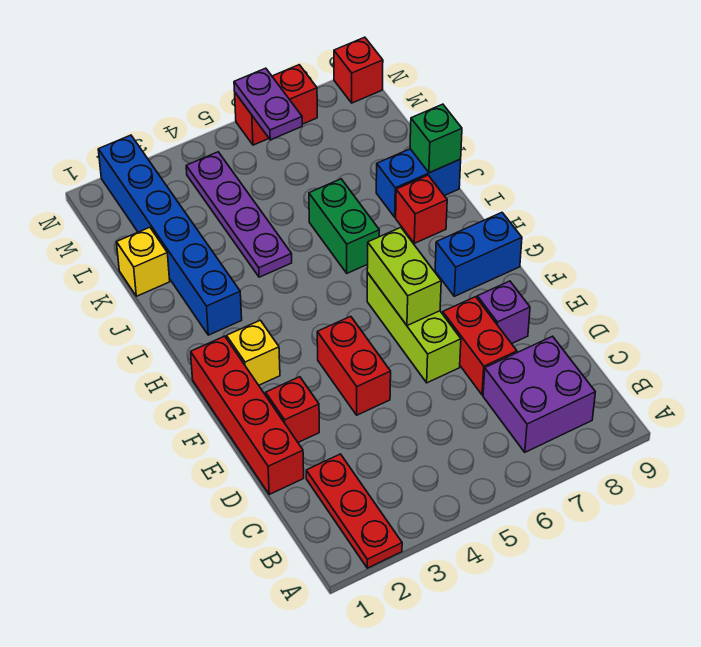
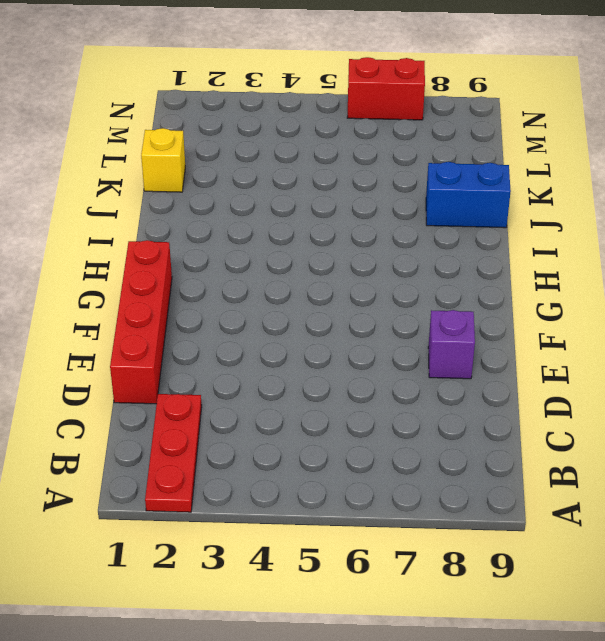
none -> purple brick B7:C8 level 1
none -> red brick D7:E7 level 1
none -> red brick E2 level 1

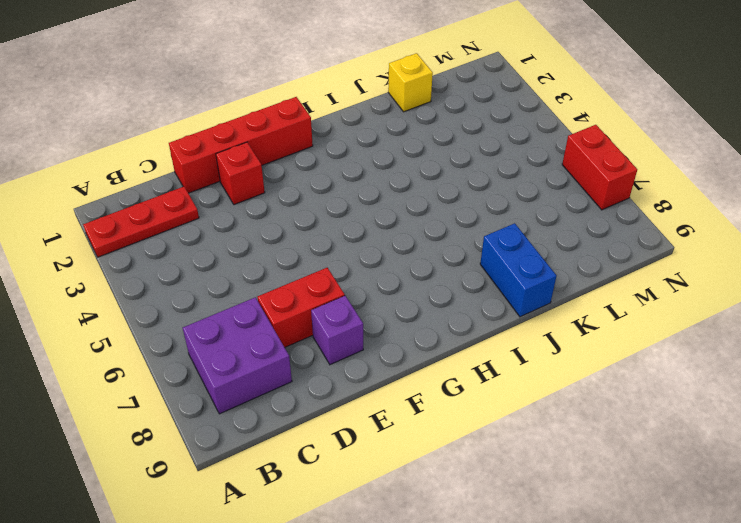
none -> red brick E4:F4 level 1
none -> lime brick E6:G6 level 1
none -> yellow brick G2 level 1

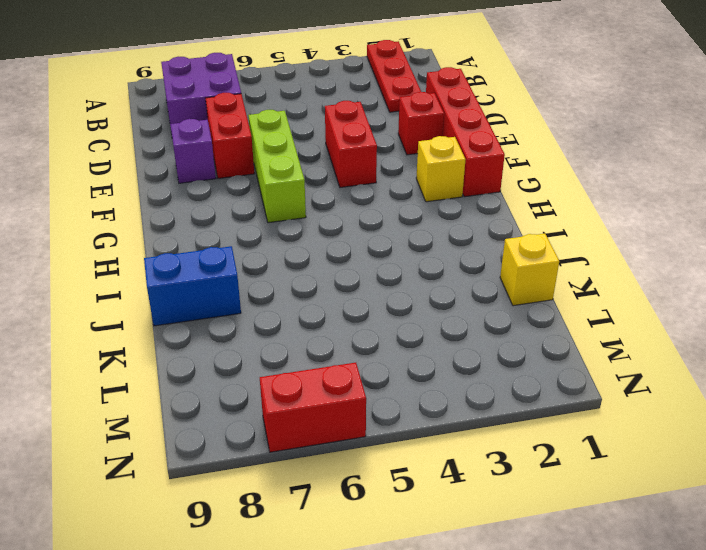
none -> blue brick G8:G9 level 1
none -> blue brick I2:N2 level 1
none -> green brick I6:J6 level 1

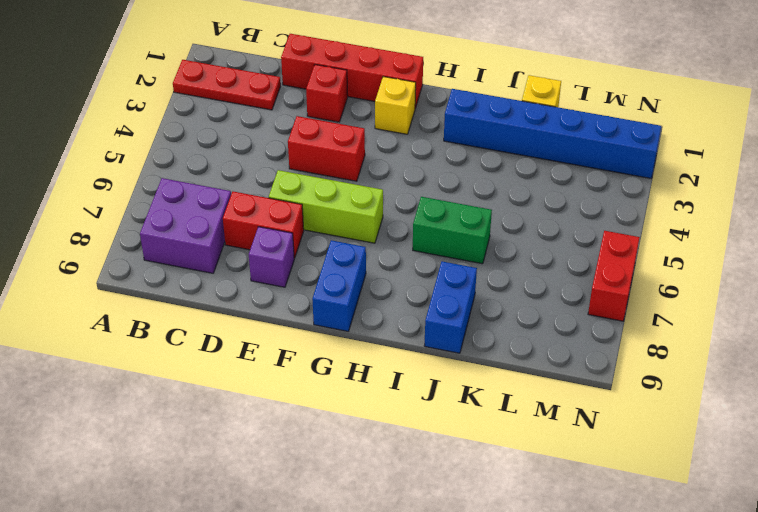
none -> red brick I8 level 1
none -> purple plate J4:M4 level 1
none -> red brick N9 level 1

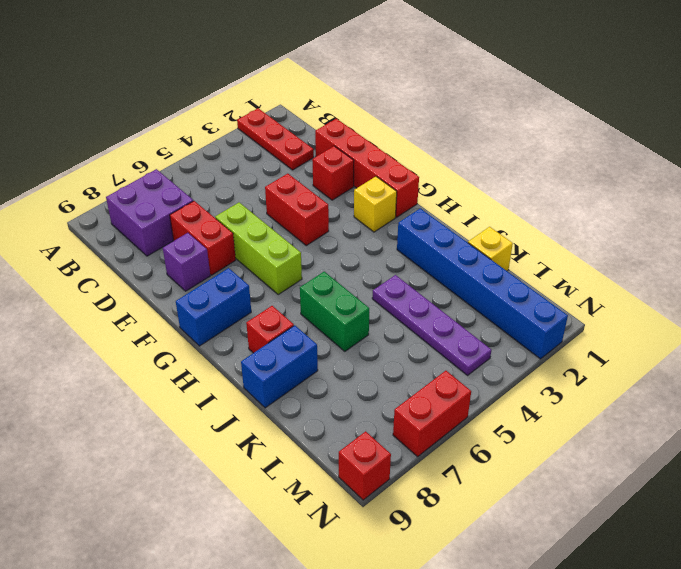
none -> lime brick F6:G6 level 2
none -> green brick J9 level 2
none -> purple plate M6:N6 level 2

